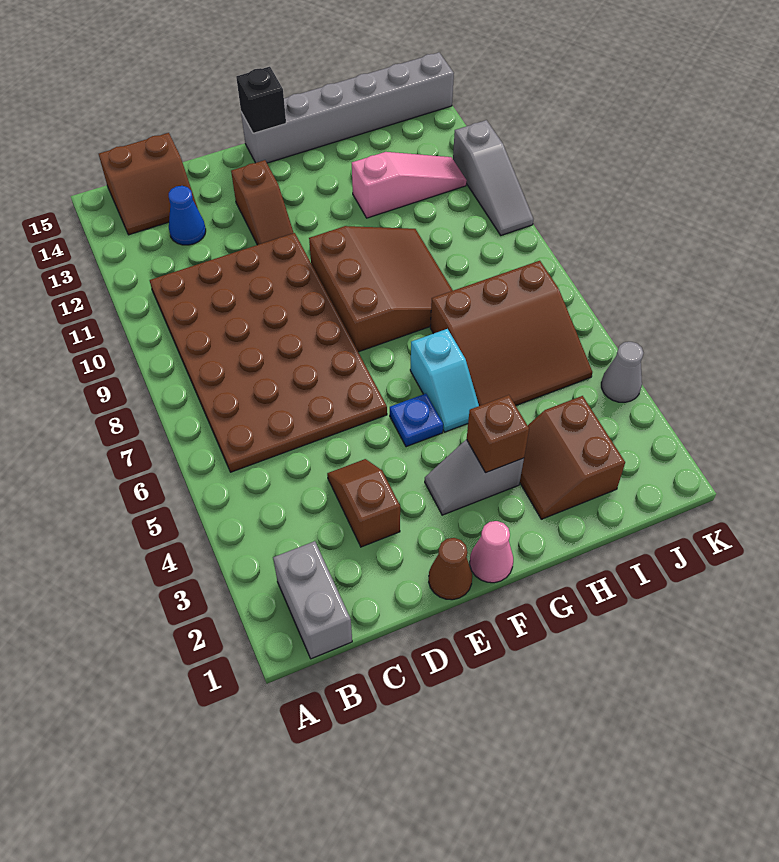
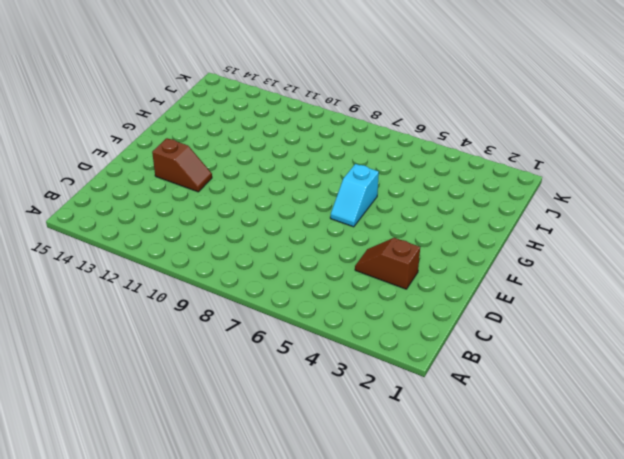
cyan slope F6:G6 level 1 top G -> cyan slope G5:G6 level 1 top 6
none -> grey brick B1:B2 level 1
none -> brown plate B6:E11 level 1
none -> brown slope B14:C15 level 1 top 15

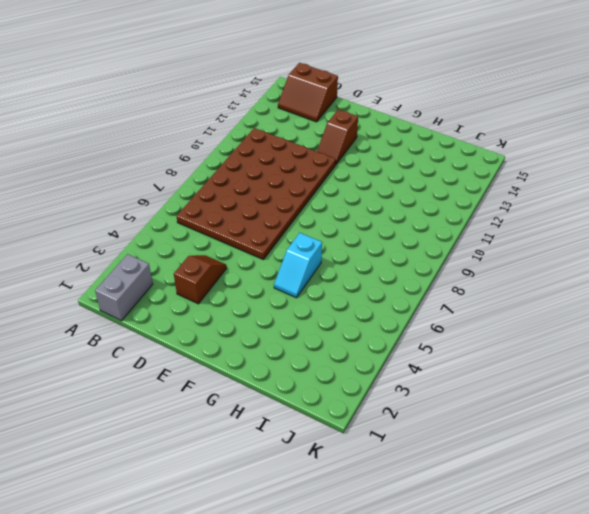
none -> blue cone C13 level 1
none -> brown cone E1 level 1
none -> pink cone F1 level 1

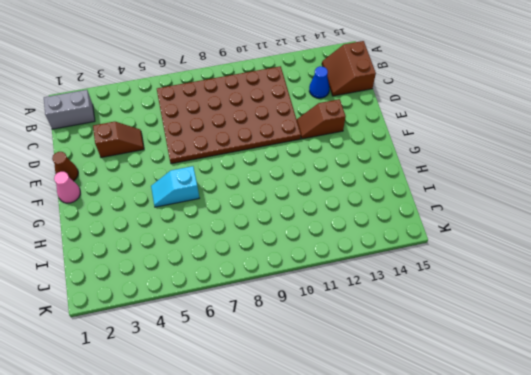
none -> grey slope F3:G3 level 1 top G
none -> blue plate F5 level 1
none -> brown slope F8:H10 level 1 top F

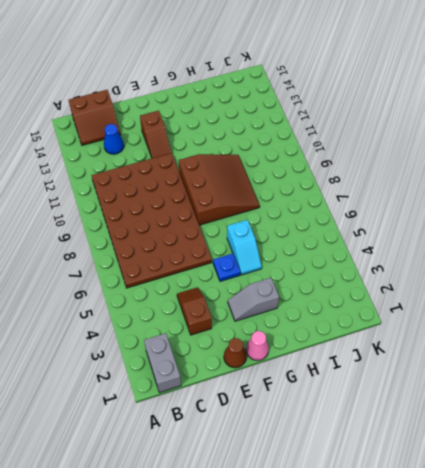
none -> grey brick F15:K15 level 1
none -> brown slope H2:I3 level 1 top I
none -> brown slope H5:J7 level 1 top 7

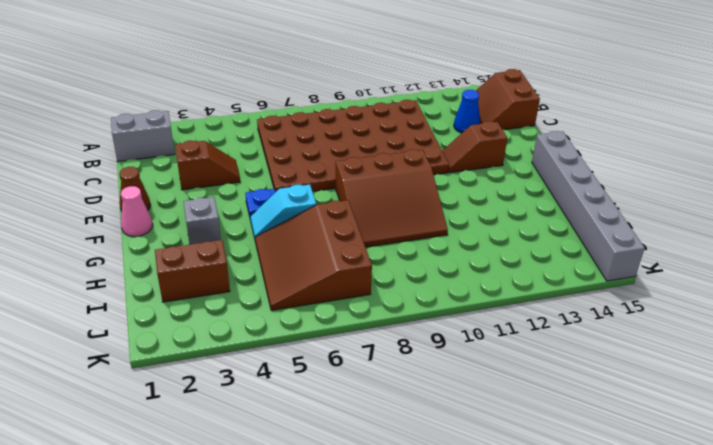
none -> pink slope H12:J12 level 1 top H
none -> grey cone K4 level 1
none -> grey slope K10:K12 level 1 top 12

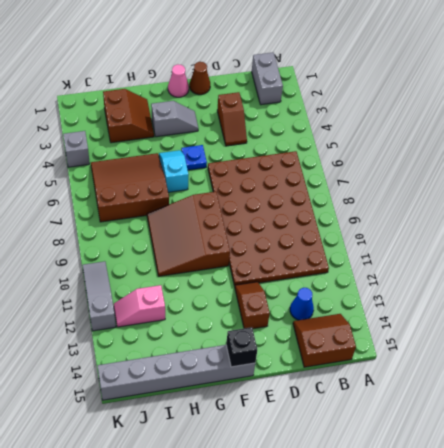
pink slope I12:J12 level 1 top I -> pink slope H12:J12 level 1 top H
grey brick K4 level 1 -> grey cone K4 level 1
none -> brown brick G3 level 2

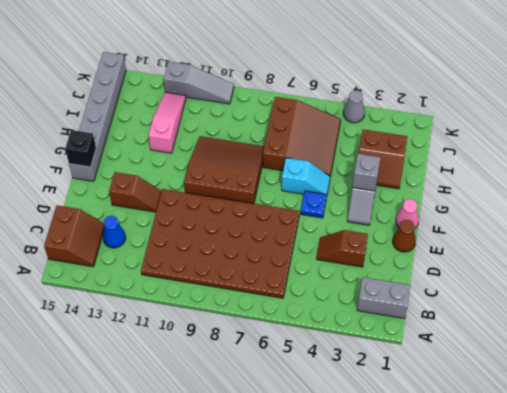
grey brick G3 level 2 -> brown brick G3 level 2

